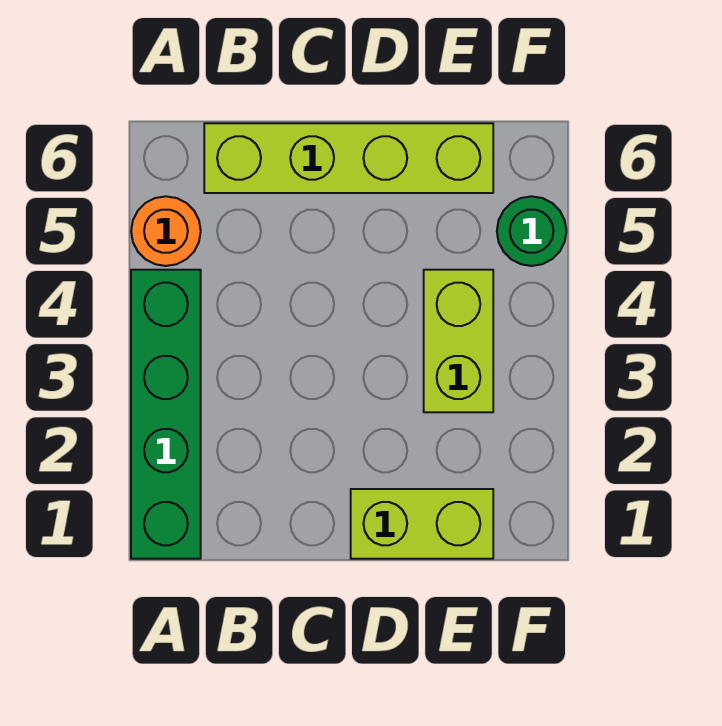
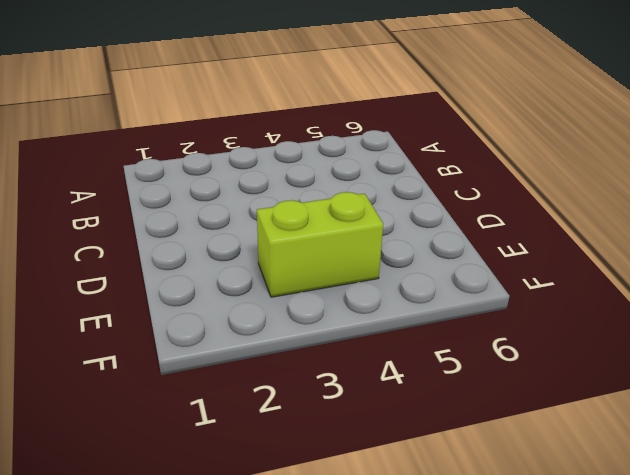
none -> green brick A1:A4 level 1
none -> orange round brick A5 level 1

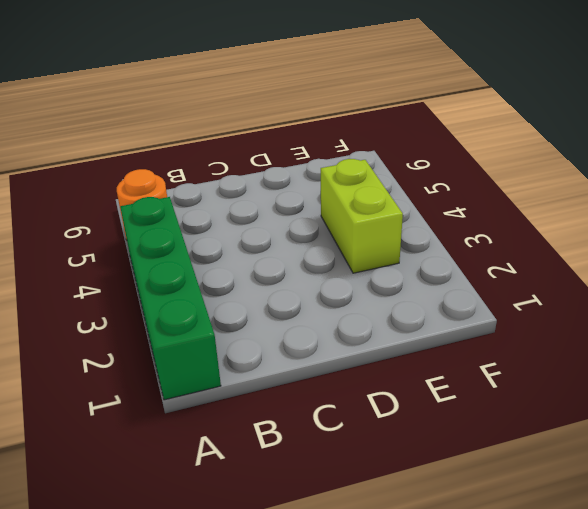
none -> lime brick B6:E6 level 1
none -> lime brick D1:E1 level 1

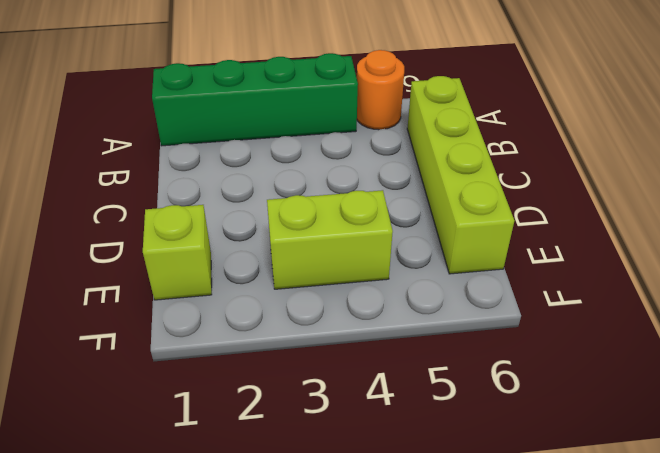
lime brick E1 level 1 -> lime brick D1:E1 level 1
none -> green round brick F5 level 1

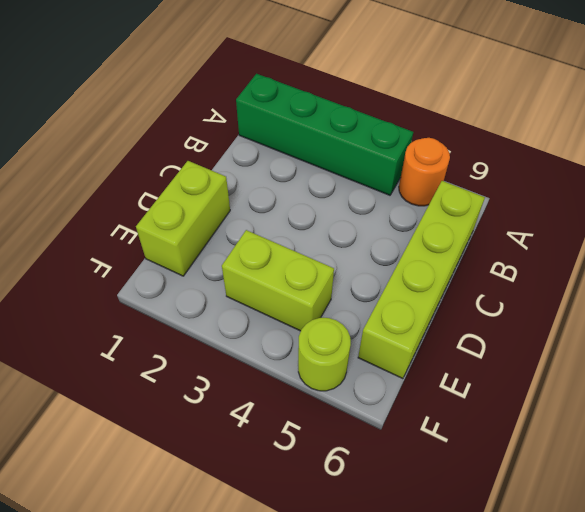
lime round brick F5 level 1 -> green round brick F5 level 1

